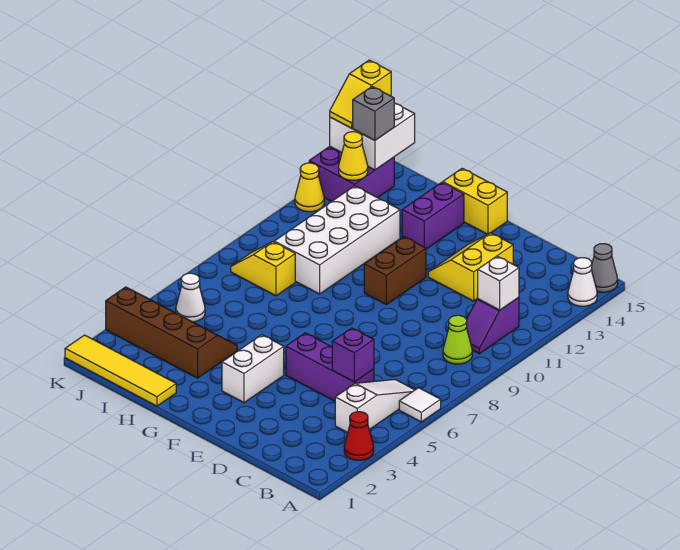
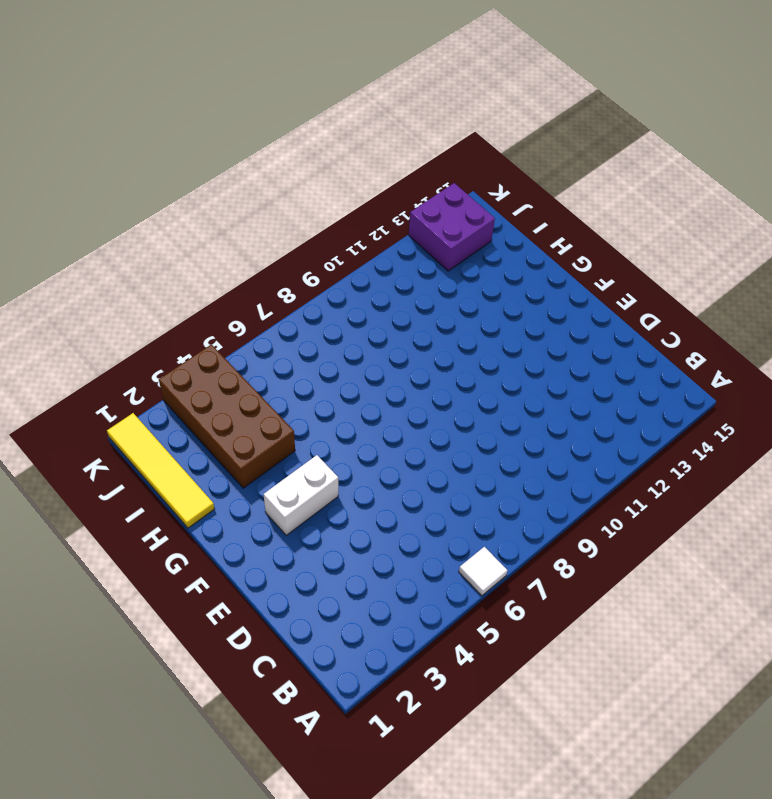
brown brick H3:K4 level 1 -> brown slope H3:K4 level 1 top 3
none -> red cone A3 level 1
none -> white cone A14 level 1
none -> grey cone A15 level 1

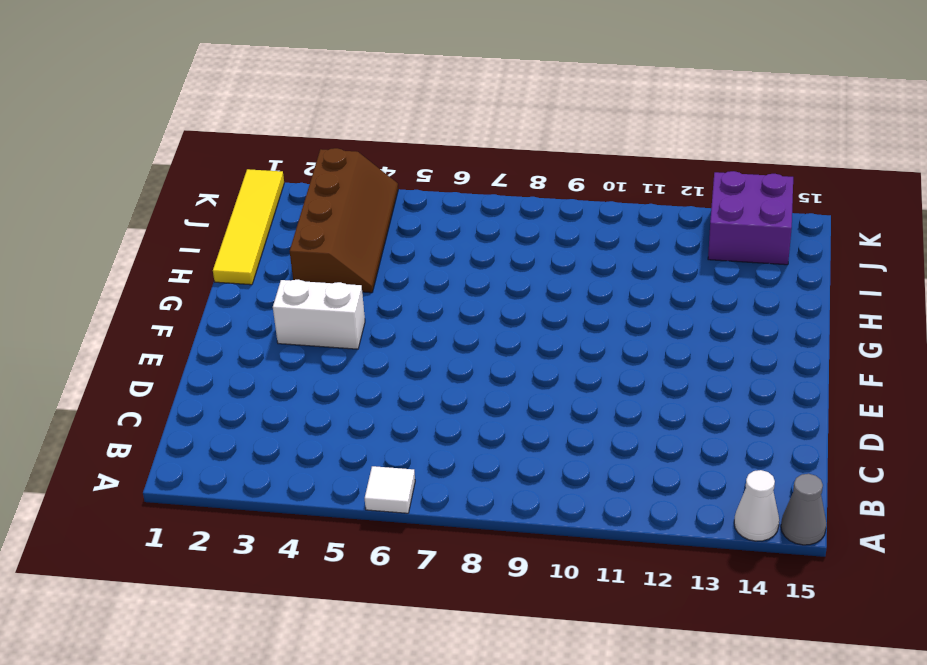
none -> red cone A3 level 1
none -> white slope B4:B6 level 1 top 4
none -> lime cone B9 level 1

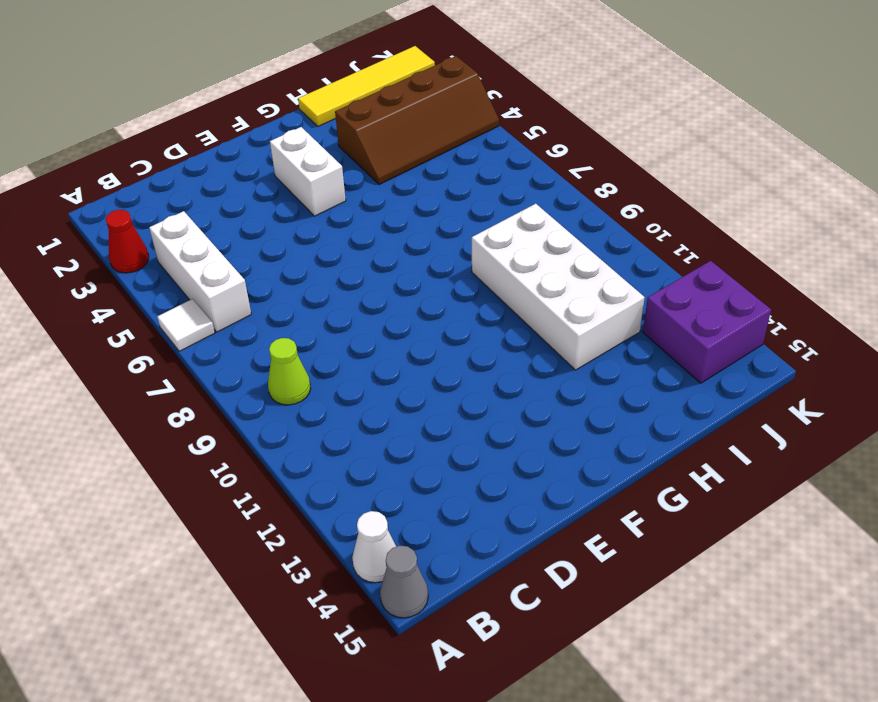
white brick B4:B6 level 1 -> white slope B4:B6 level 1 top 4
none -> purple slope B10:B11 level 1 top 11
none -> purple brick C5:E5 level 1
none -> yellow slope D12:E13 level 1 top D

